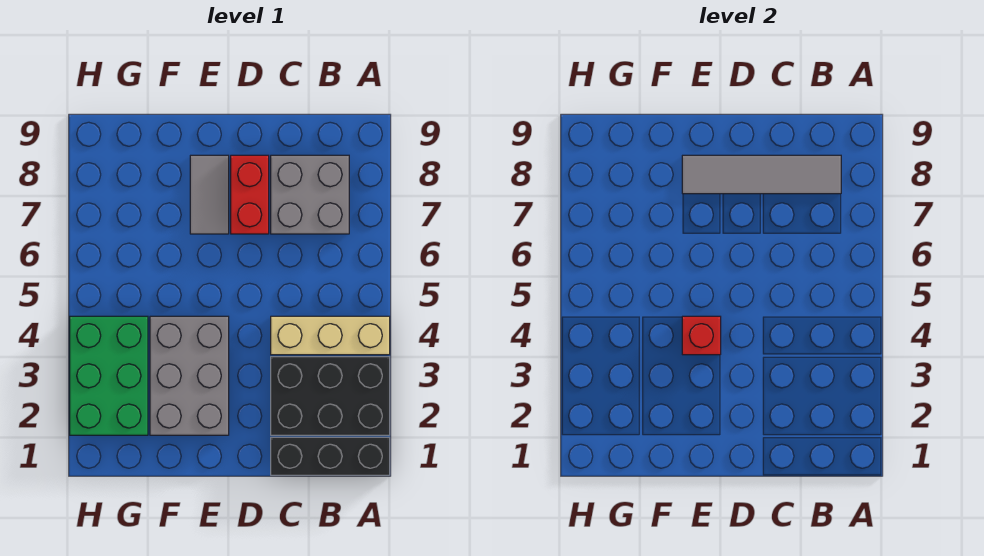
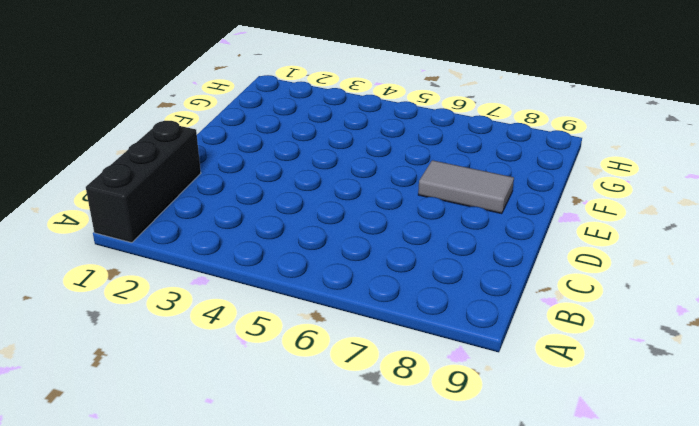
none -> black brick A2:C3 level 1
none -> tan brick A4:C4 level 1

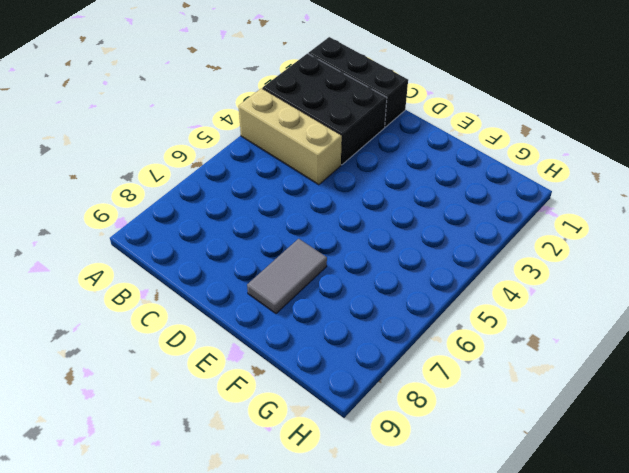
none -> grey brick B7:C8 level 1
none -> red brick D7:D8 level 1

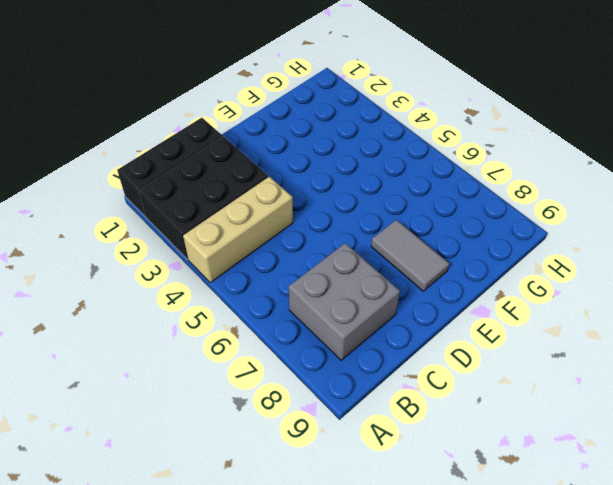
none -> red brick D7:D8 level 1
none -> grey brick E2:F4 level 1

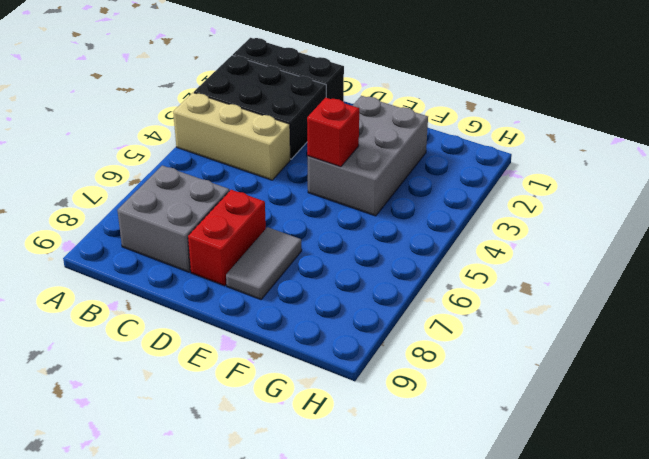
none -> green brick G2:H4 level 1
none -> grey tile B8:E8 level 2

